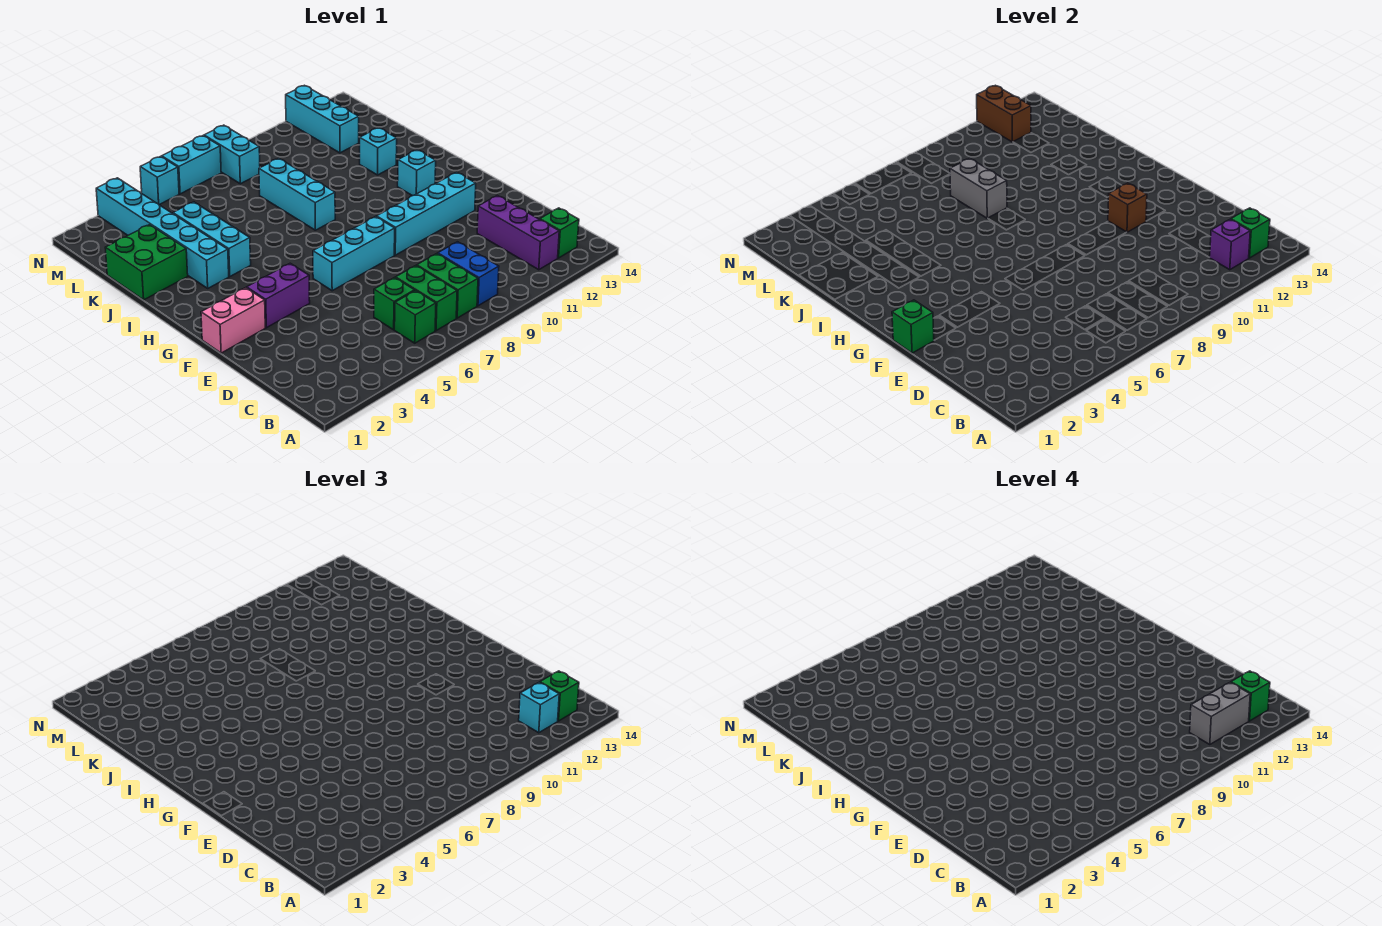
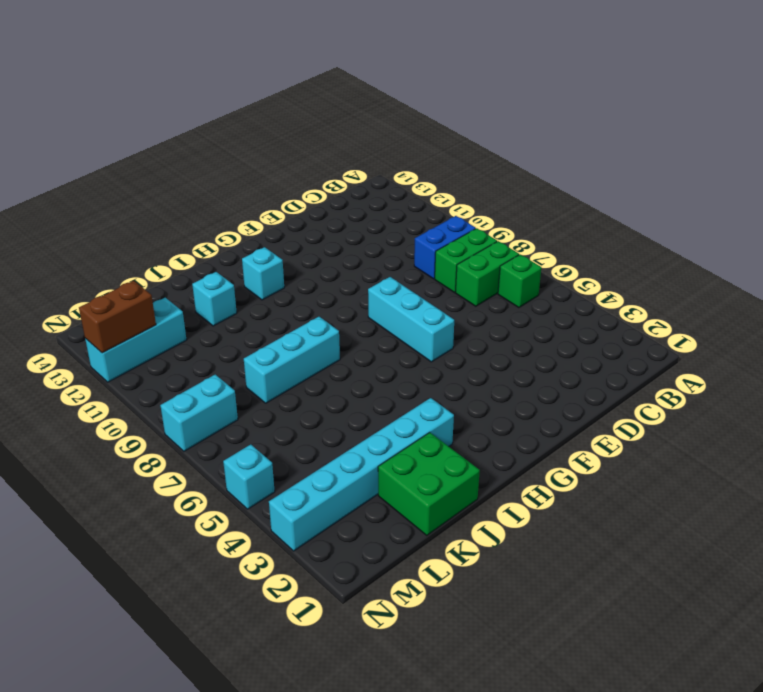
none -> purple brick B12:D12 level 1
none -> green brick B13 level 1
none -> green brick C6 level 1
none -> pink brick F1:F2 level 1

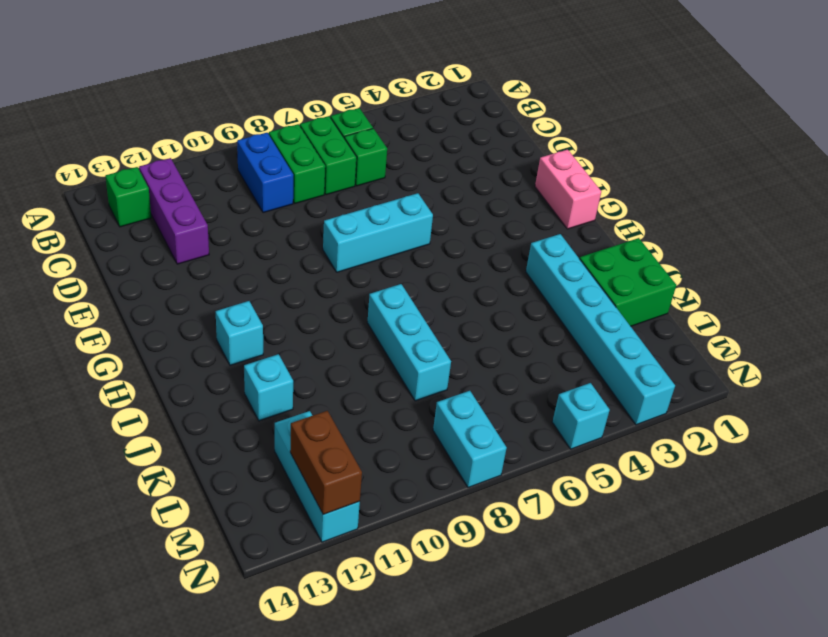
pink brick F1:G1 level 1 -> pink brick F1:F2 level 1
none -> purple brick F3:F4 level 1
none -> cyan brick F9:F12 level 1
none -> cyan brick I4:K4 level 1
none -> cyan brick N6:N7 level 1

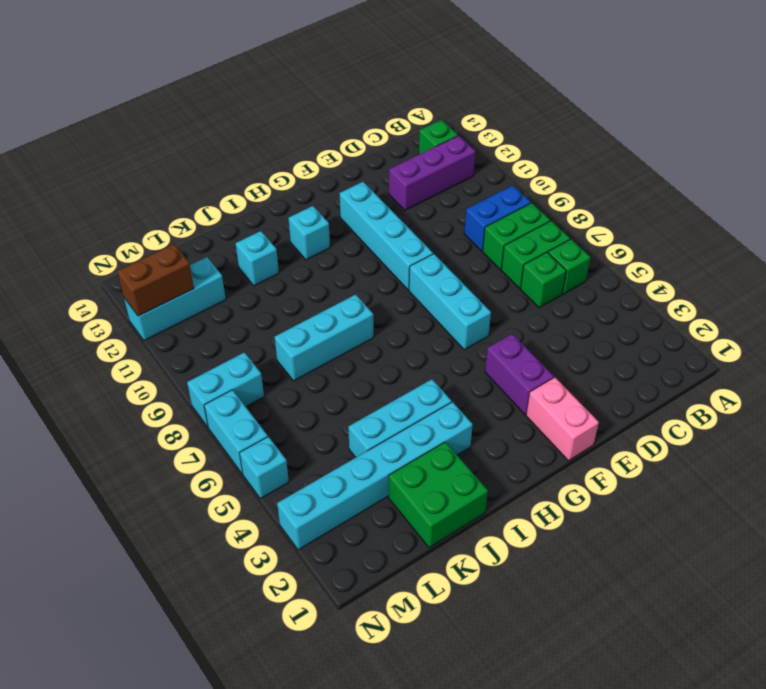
none -> purple brick B12 level 2
none -> green brick B13 level 2
none -> green brick F1 level 2
none -> brown brick F11 level 2

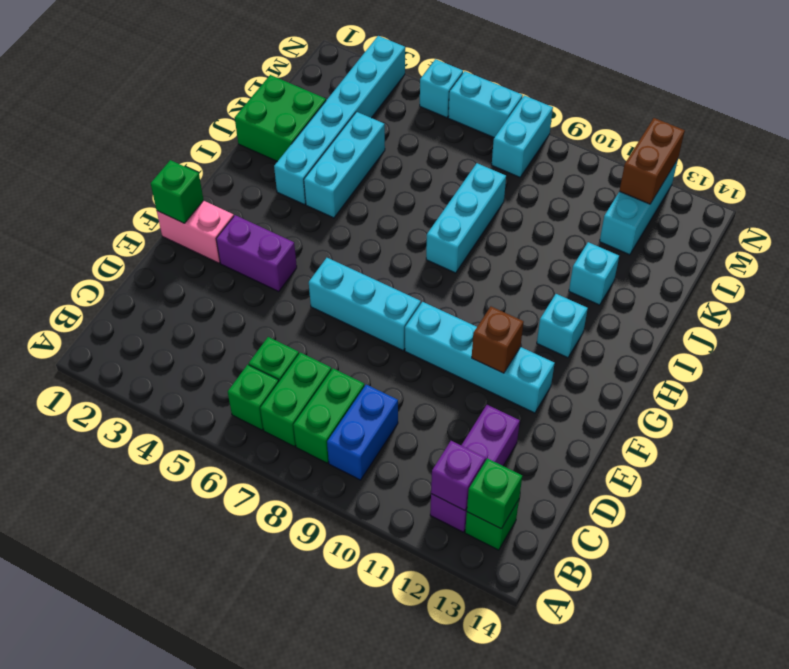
none -> grey brick J8:K8 level 2
none -> cyan brick B12 level 3
none -> green brick B13 level 3
none -> grey brick B11:B12 level 4

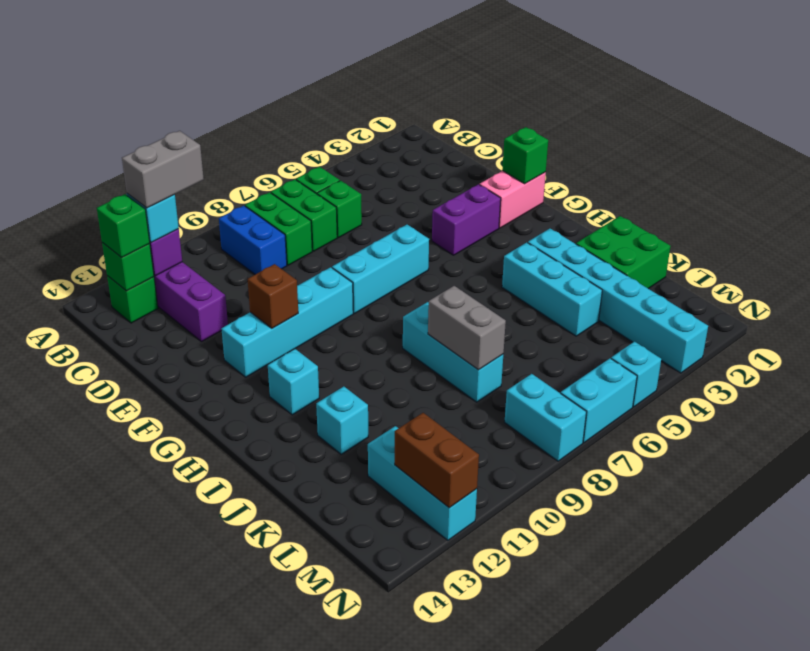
none -> green brick B13 level 4

